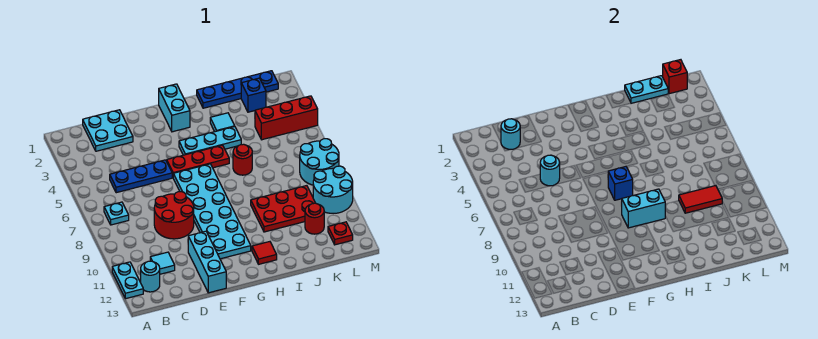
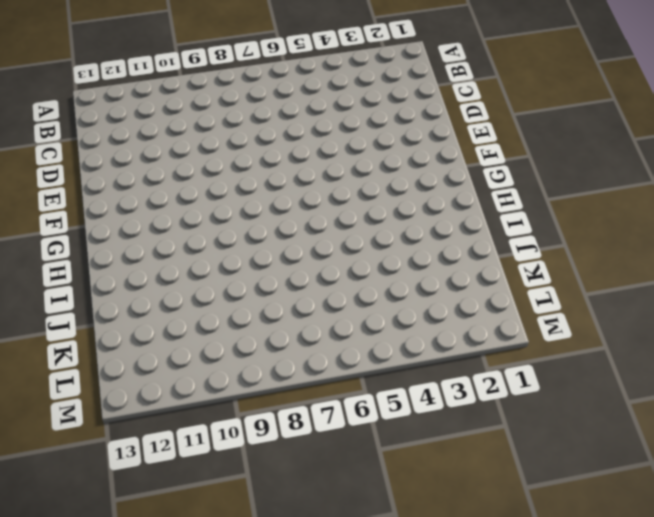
none -> cyan plate A11:A12 level 1
none -> cyan plate B7 level 1
none -> cyan round brick B12 level 1
none -> cyan plate C1:D2 level 1

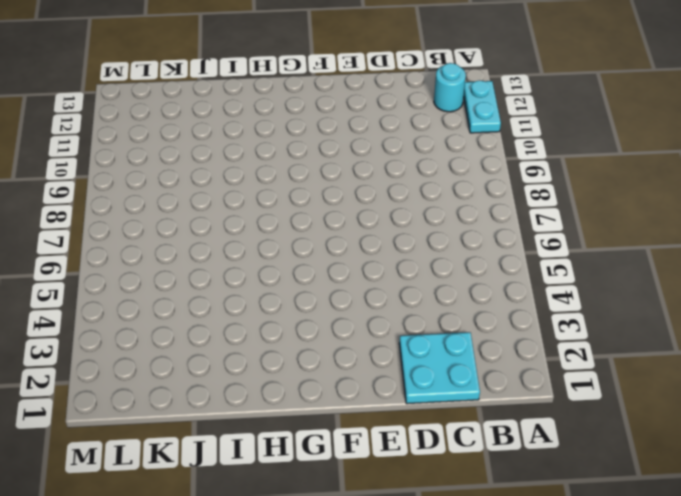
none -> cyan plate B7 level 1
none -> blue plate C5:E5 level 1
none -> cyan tile C11 level 1
none -> red round brick D8:E9 level 1

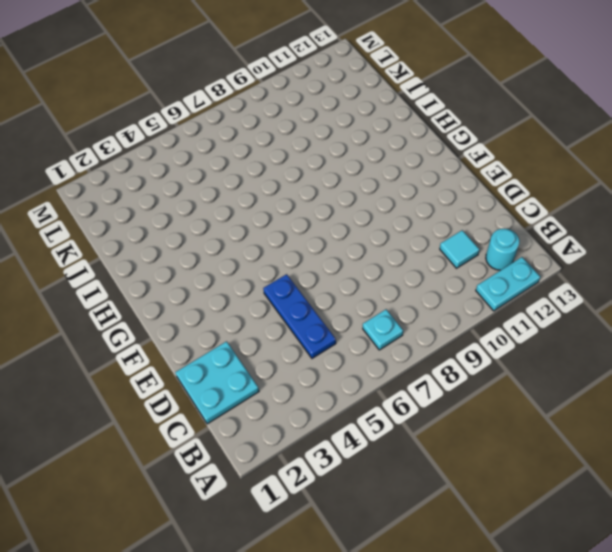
none -> red round brick D8:E9 level 1
none -> cyan brick E11:E13 level 1
none -> red plate F5:H5 level 1
none -> cyan plate F6:G11 level 1

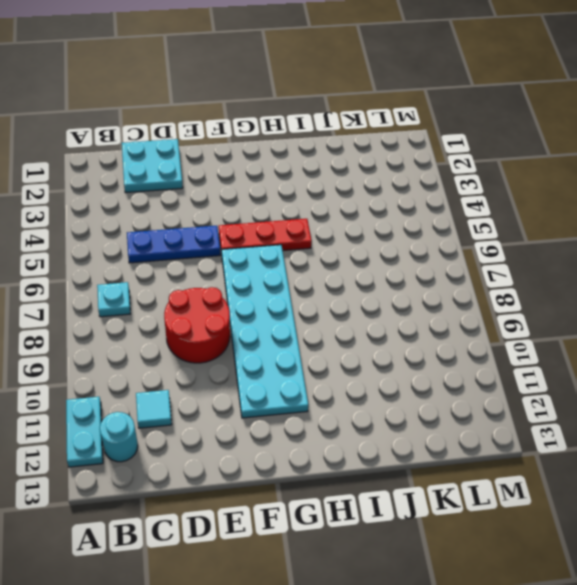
none -> cyan brick E11:E13 level 1
none -> cyan brick G1:G2 level 1
none -> cyan plate G4:I4 level 1
none -> red tile H12 level 1

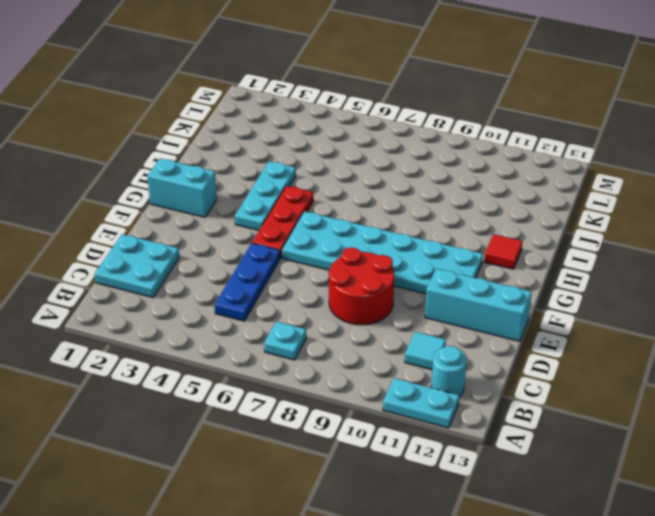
none -> blue plate I1:L1 level 1
none -> cyan tile I3 level 1
none -> red round brick I6 level 1
none -> red plate I9:K10 level 1

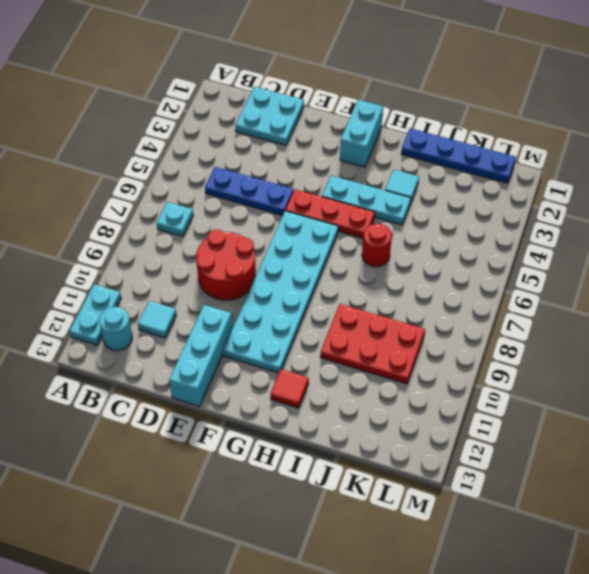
none -> blue brick K2 level 1
none -> red brick K4:M4 level 1
none -> red round brick K11 level 1
none -> cyan round brick L7:M8 level 1

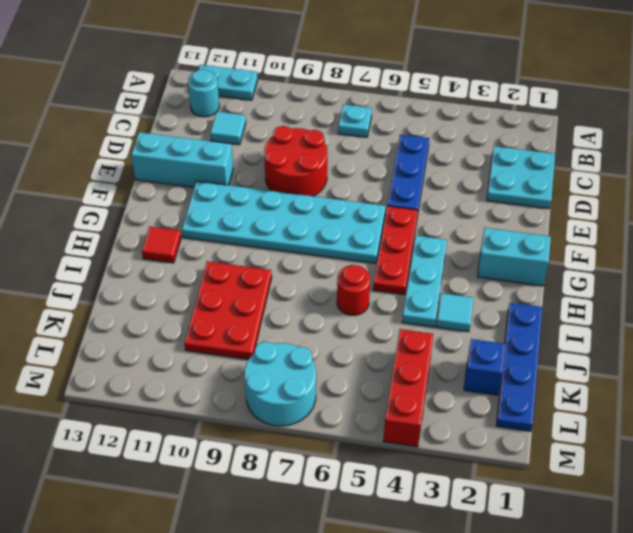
none -> red round brick K11 level 1
none -> cyan round brick L9:M10 level 1
none -> red plate L12 level 1
none -> cyan round brick C2 level 2

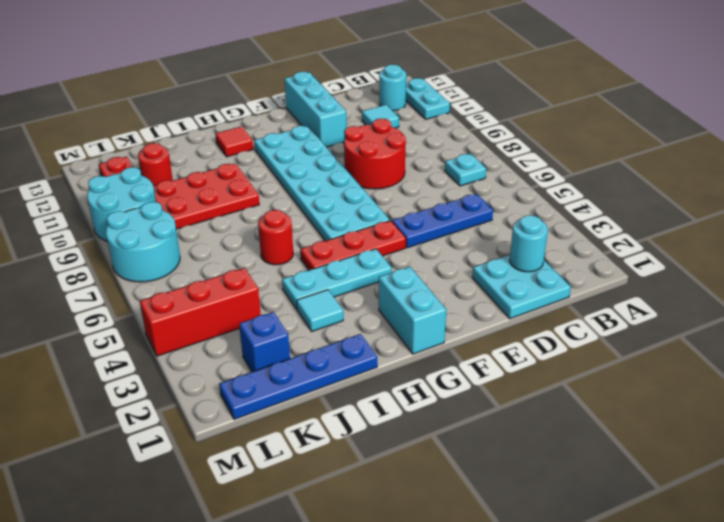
none -> cyan round brick D5 level 2
none -> blue brick G7 level 2
none -> cyan brick G9:H9 level 2
none -> cyan plate J1:K1 level 2

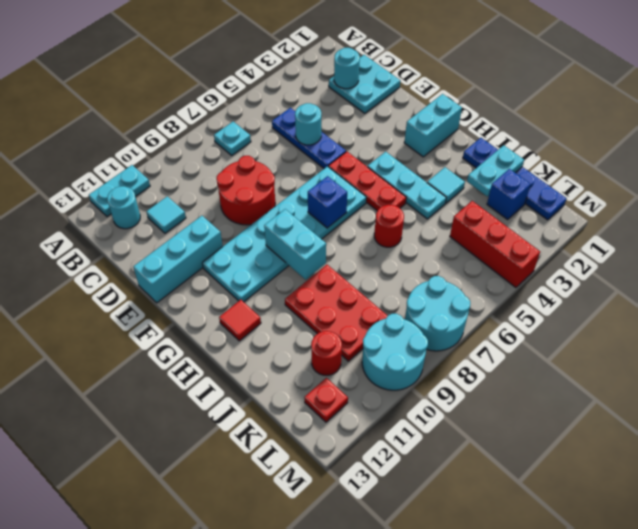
cyan plate J1:J2 level 2 -> cyan plate J1:K1 level 2
none -> red tile J9:K9 level 2
none -> red brick L1 level 2

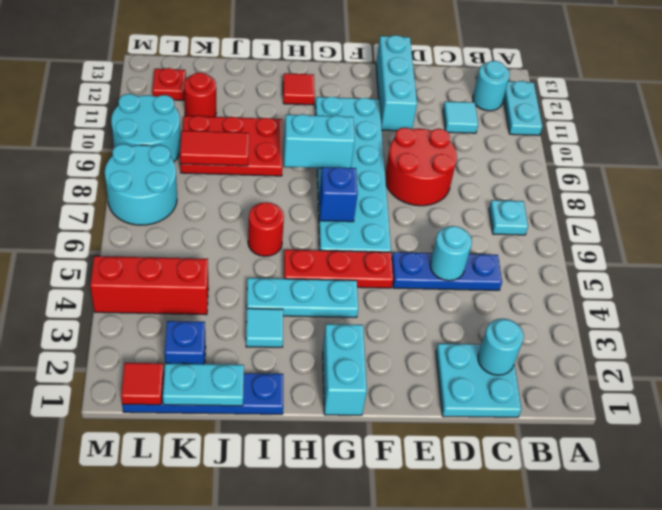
red tile L1 level 2 -> red brick L1 level 2

